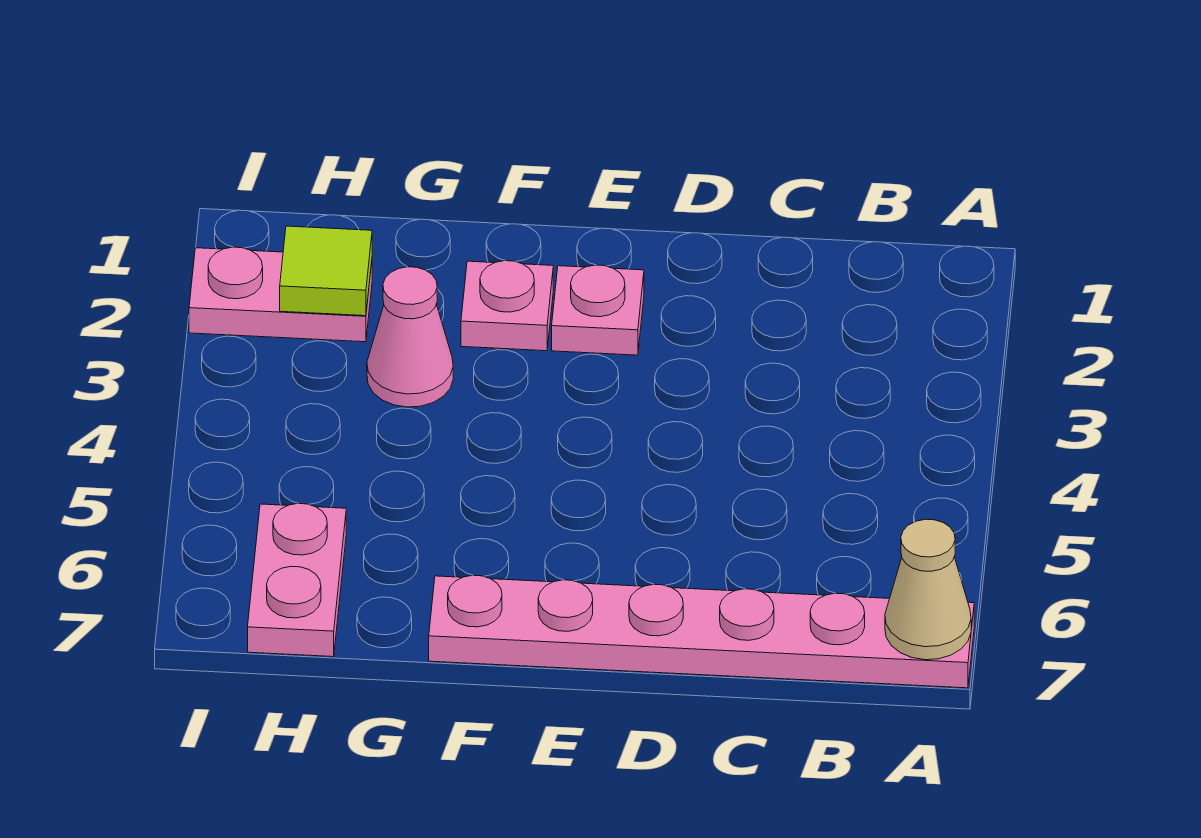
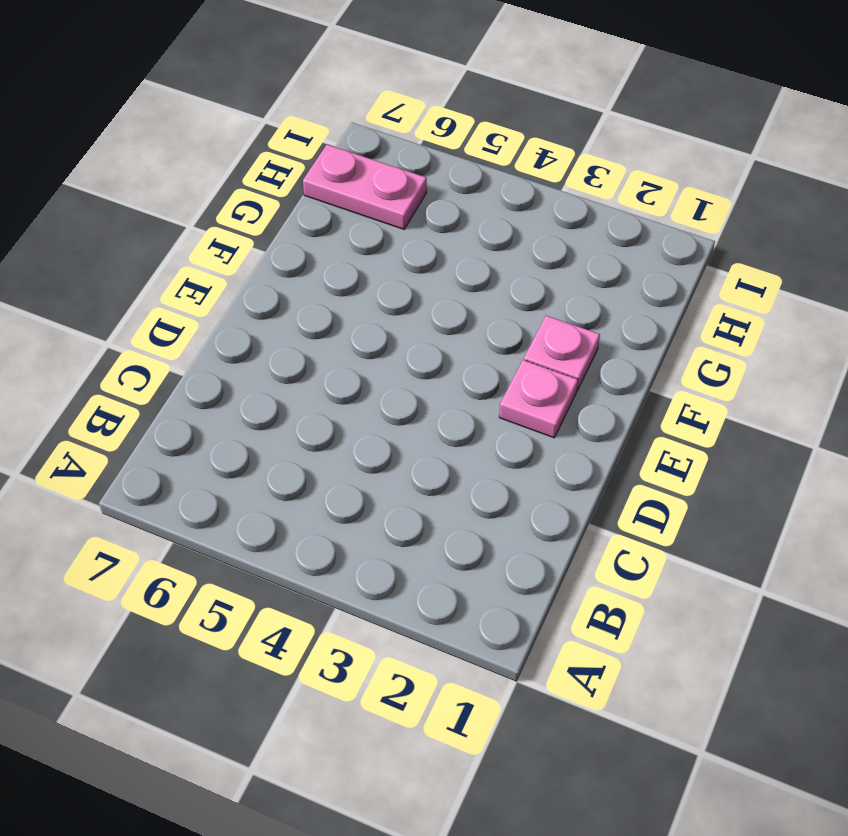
none -> pink plate A7:F7 level 1
none -> pink cone G3 level 1

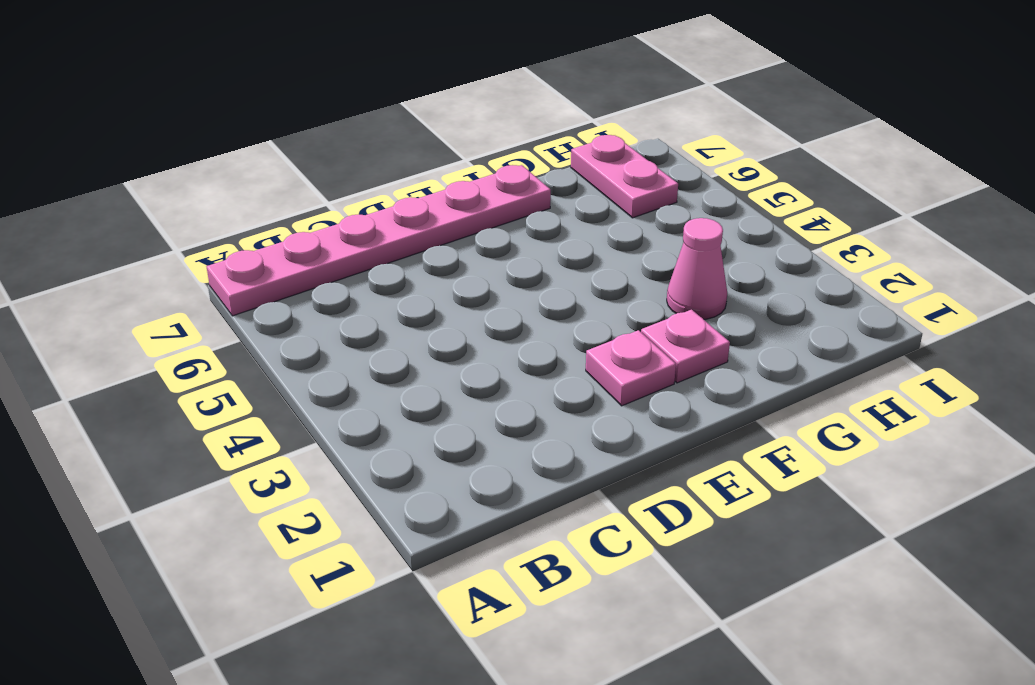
none -> pink plate H2:I2 level 1
none -> tan cone A7 level 2

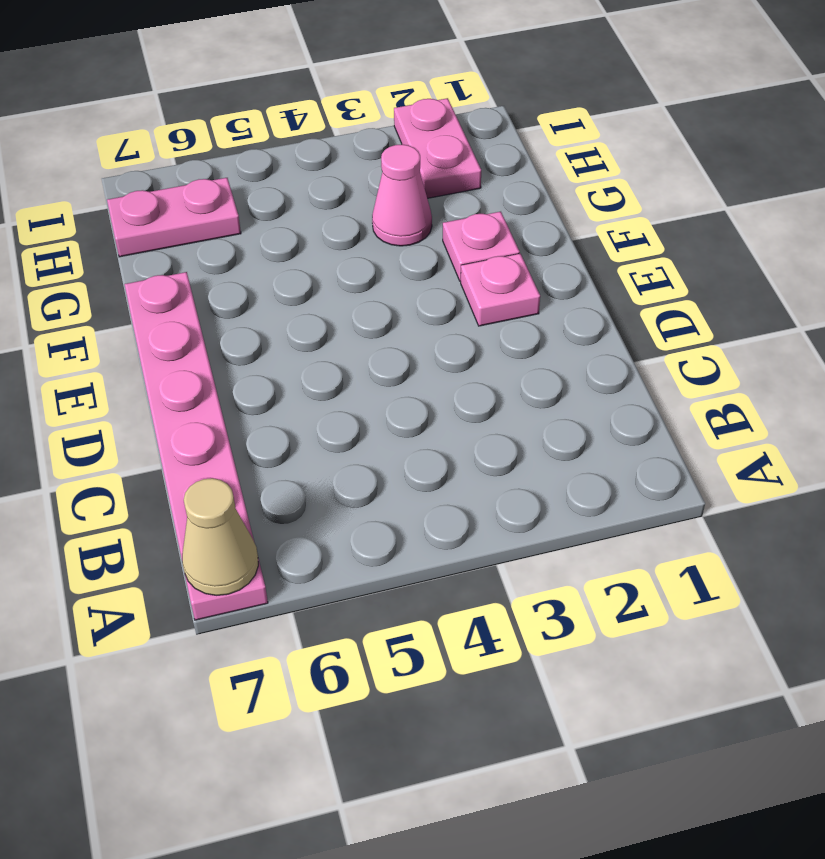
none -> lime tile H2 level 2

